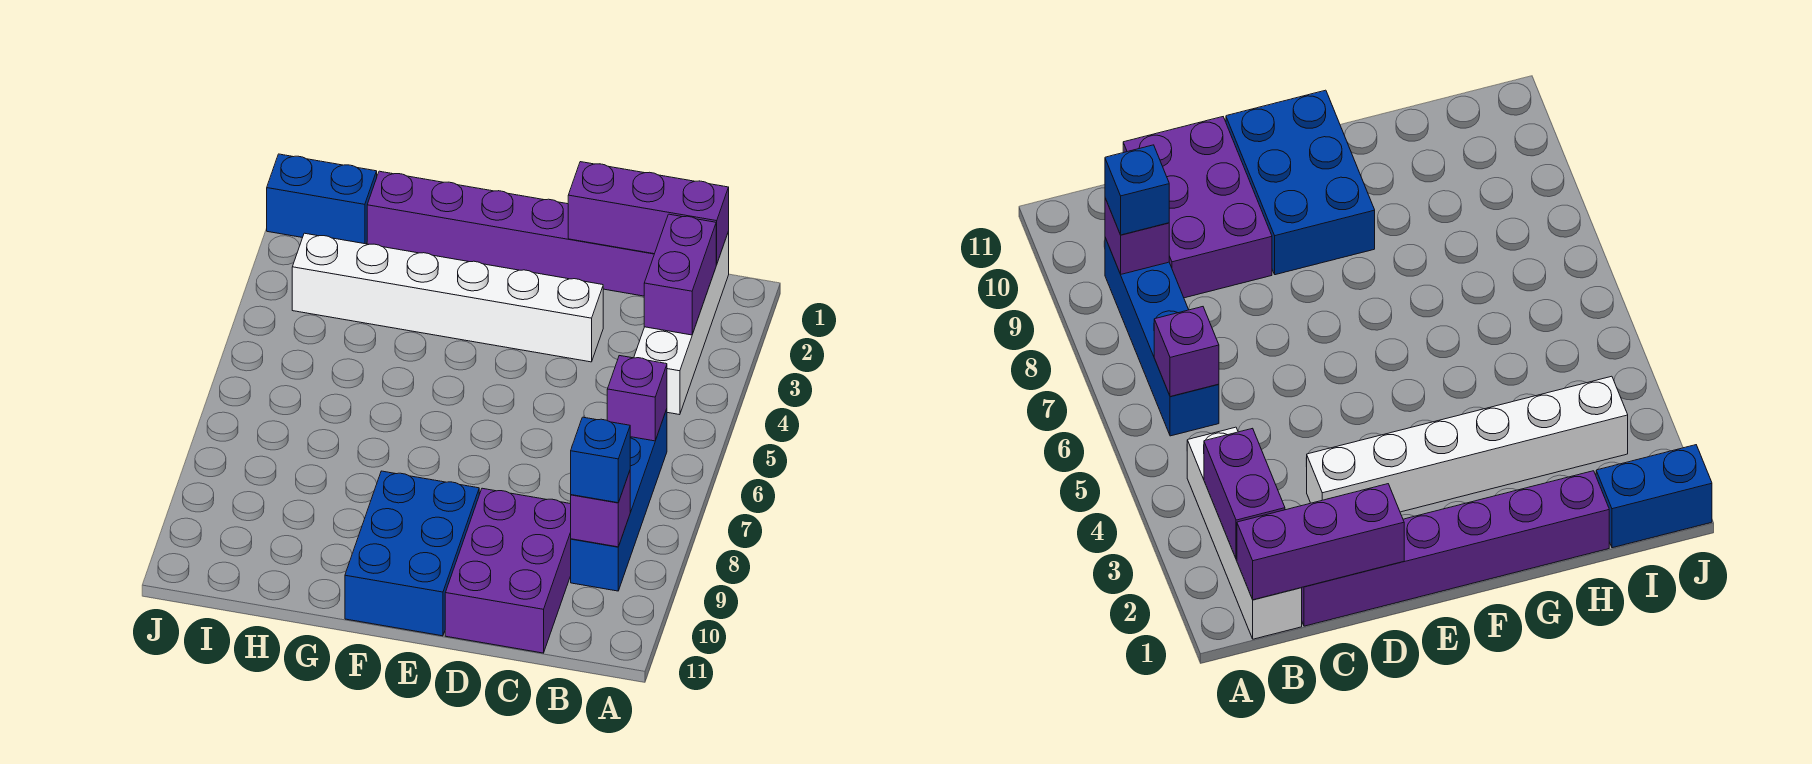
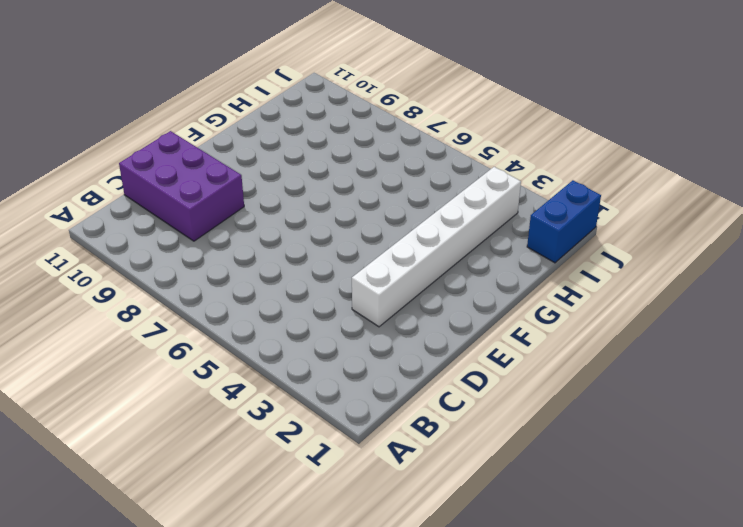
none -> white brick B1:B4 level 1
none -> blue brick B6:B9 level 1
none -> purple brick C1:H1 level 1

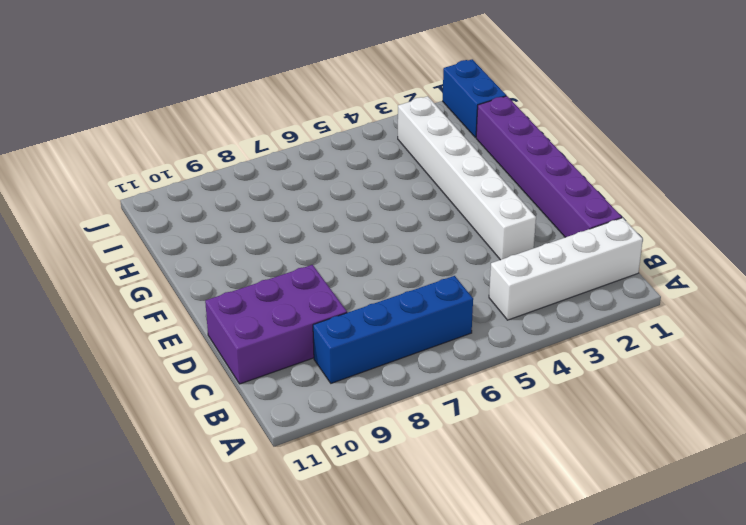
none -> blue brick E9:F11 level 1
none -> purple brick B1:D1 level 2
none -> purple brick B2:B3 level 2

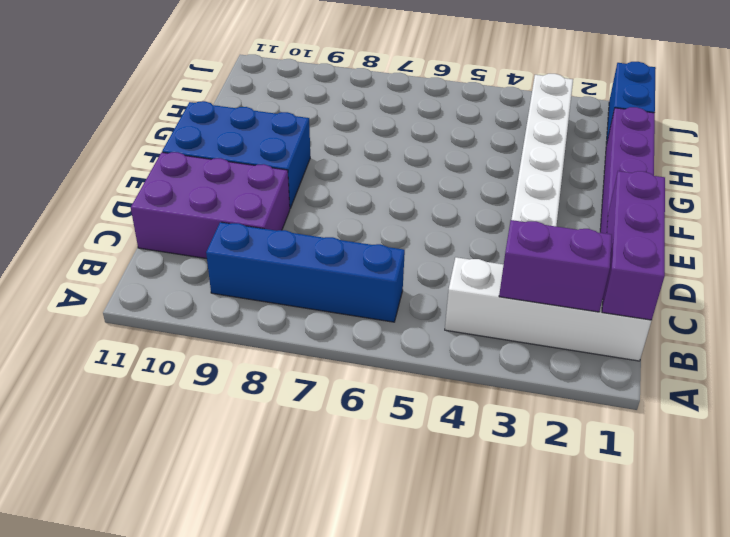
none -> purple brick B6 level 2
none -> purple brick B9 level 2
none -> blue brick B9 level 3

